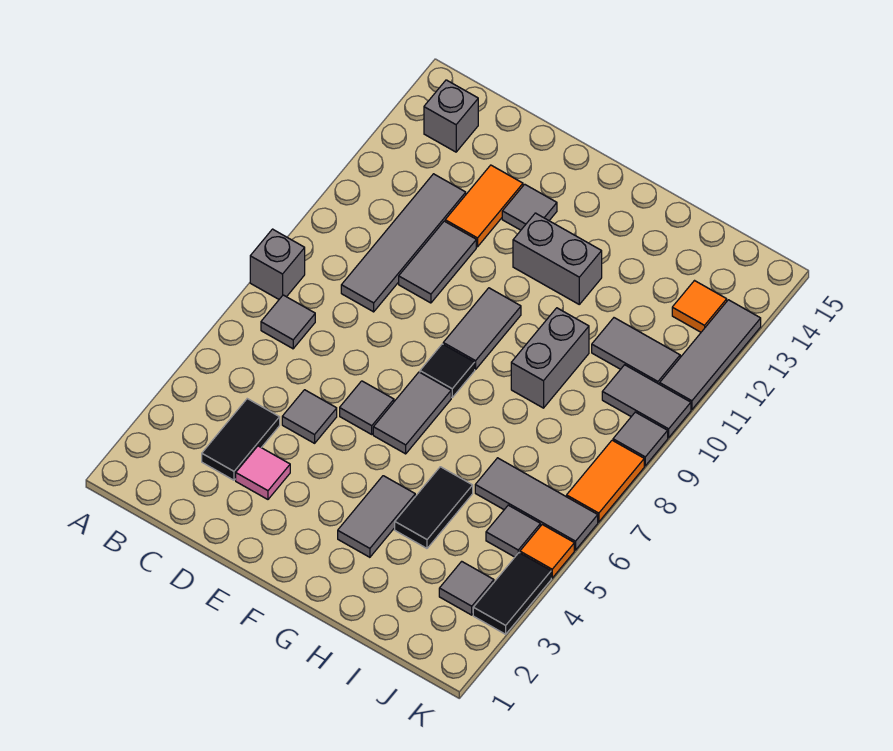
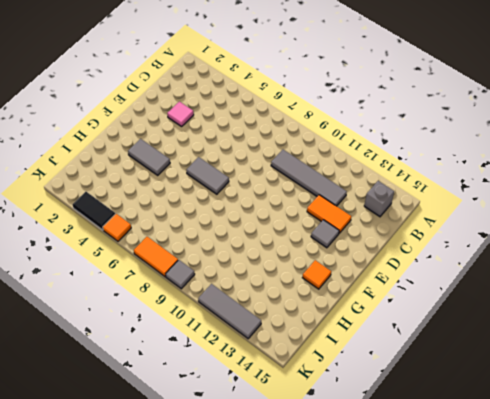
orange tile G14 level 1 -> orange tile J13 level 1
none -> grey brick A8 level 1
none -> grey tile B7 level 1
none -> black tile C3:C4 level 1

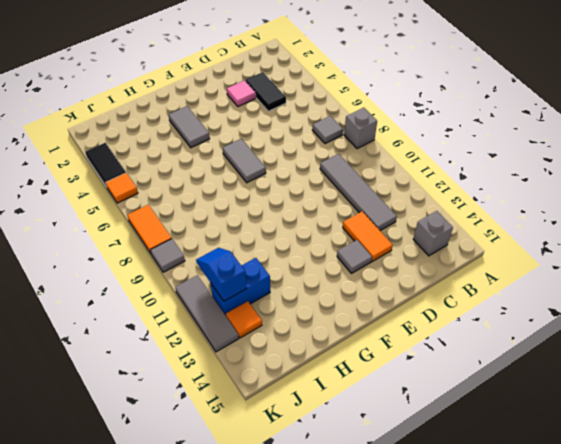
blue brick I12:J12 level 1 -> none
blue slope J11:J12 level 2 top 12 -> none
none -> grey tile D5 level 1
none -> grey tile D10:D11 level 1
none -> grey tile E6 level 1

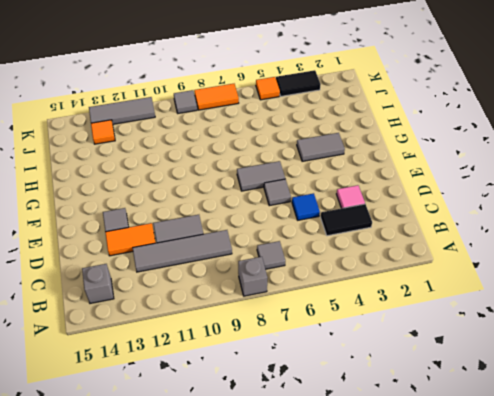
blue tile D5 level 1 -> grey tile D5 level 1
none -> black tile F8 level 1
none -> grey tile F9:F10 level 1
none -> grey brick F12:G12 level 1

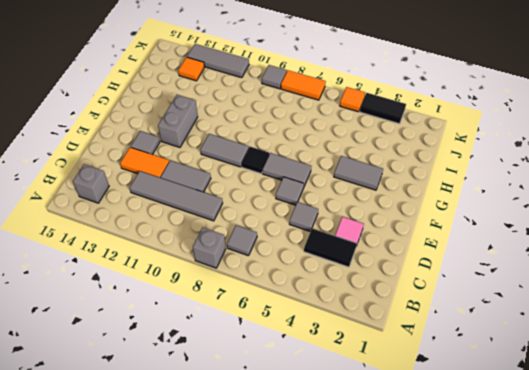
none -> black tile H4:H5 level 1
none -> grey brick H9:H10 level 1
none -> grey tile I6:K6 level 1

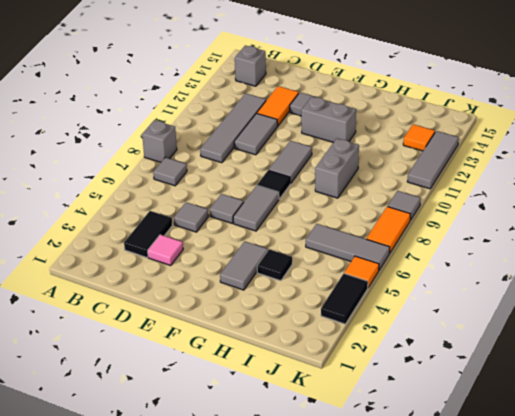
black tile H4 level 1 -> black tile H4:H5 level 1
none -> grey tile I11:J11 level 1
none -> grey tile J3 level 1
none -> grey tile J5 level 1

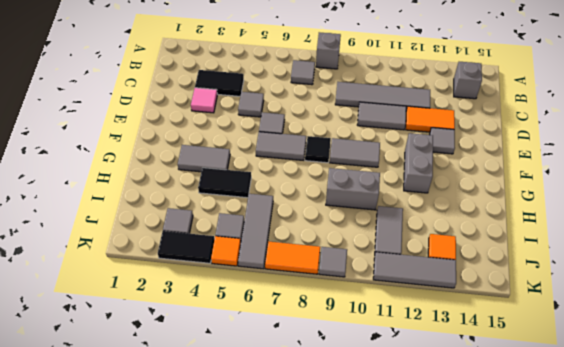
none -> grey tile J10:K10 level 1

